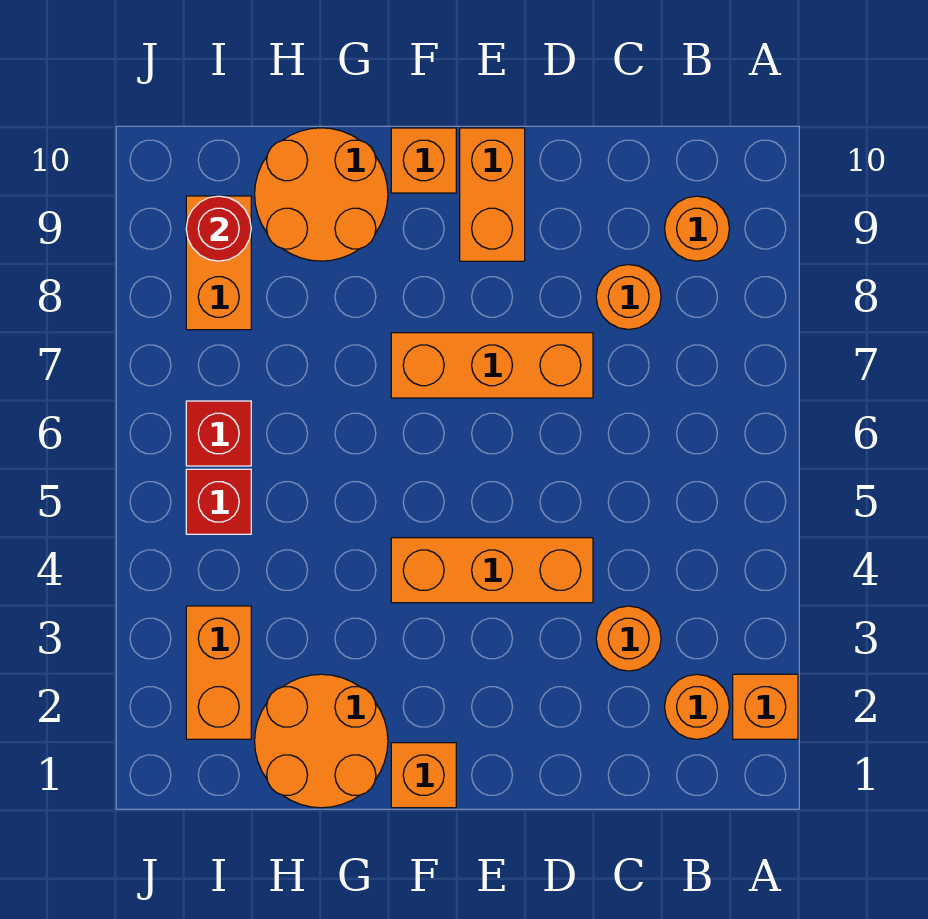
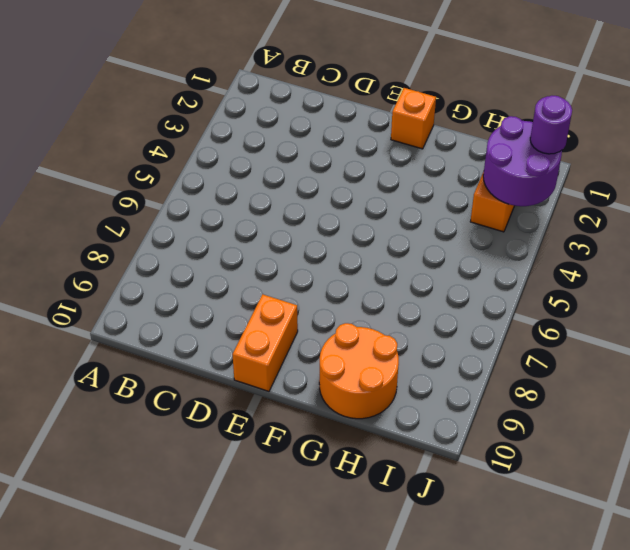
purple round brick I2:J3 level 2 -> none
purple round brick J2 level 3 -> none
none -> orange brick A2 level 1
none -> orange round brick B2 level 1
none -> orange round brick B9 level 1

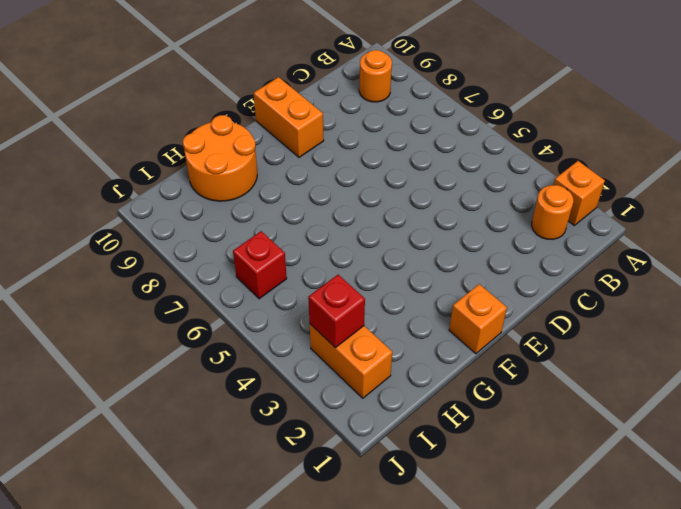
red brick I3 level 2 -> red brick I5 level 1
none -> orange round brick C3 level 1
none -> orange round brick C8 level 1
none -> orange brick D4:F4 level 1

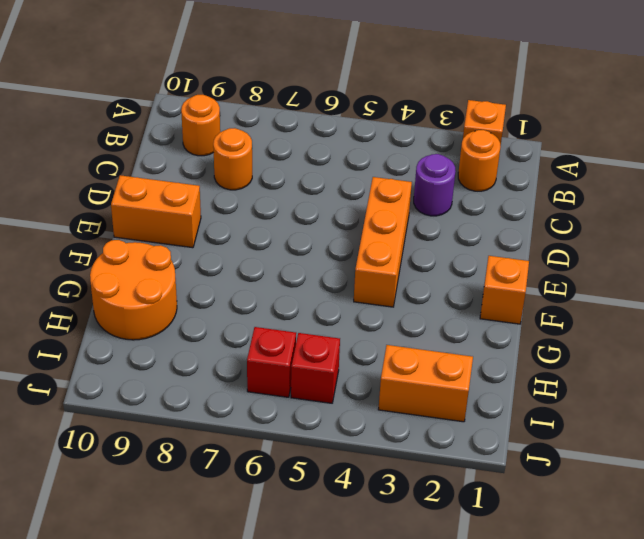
purple round brick C3 level 1 -> orange round brick C3 level 1
none -> orange brick D7:F7 level 1
none -> orange brick F10 level 1
none -> orange round brick G1:H2 level 1

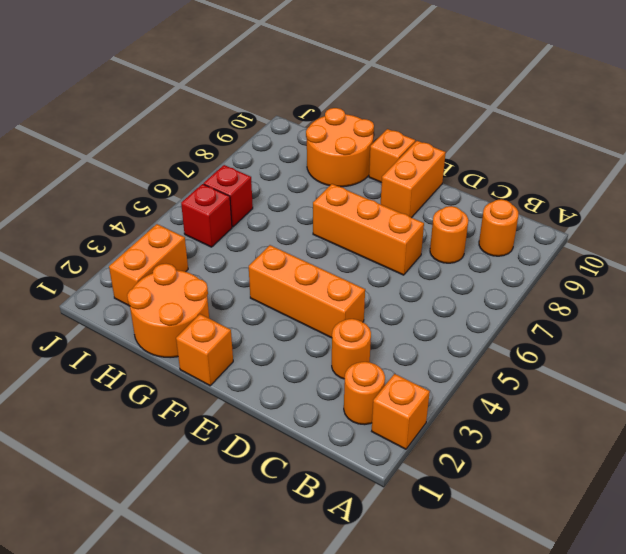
none -> orange brick I8:I9 level 1
none -> red round brick I9 level 2

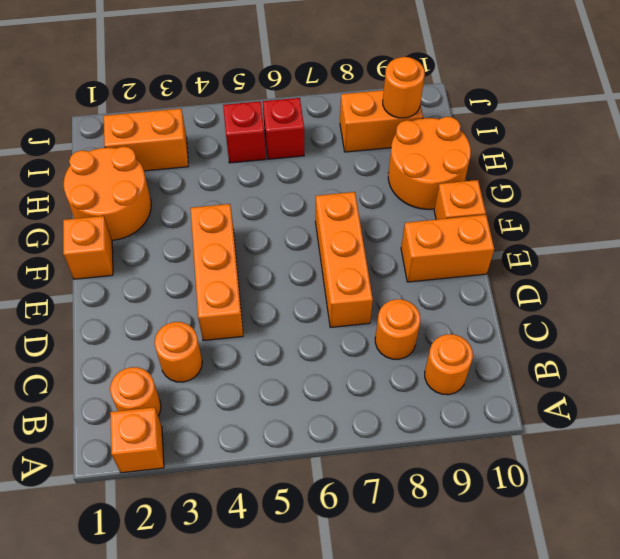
orange round brick I9 level 2 -> red round brick I9 level 2

